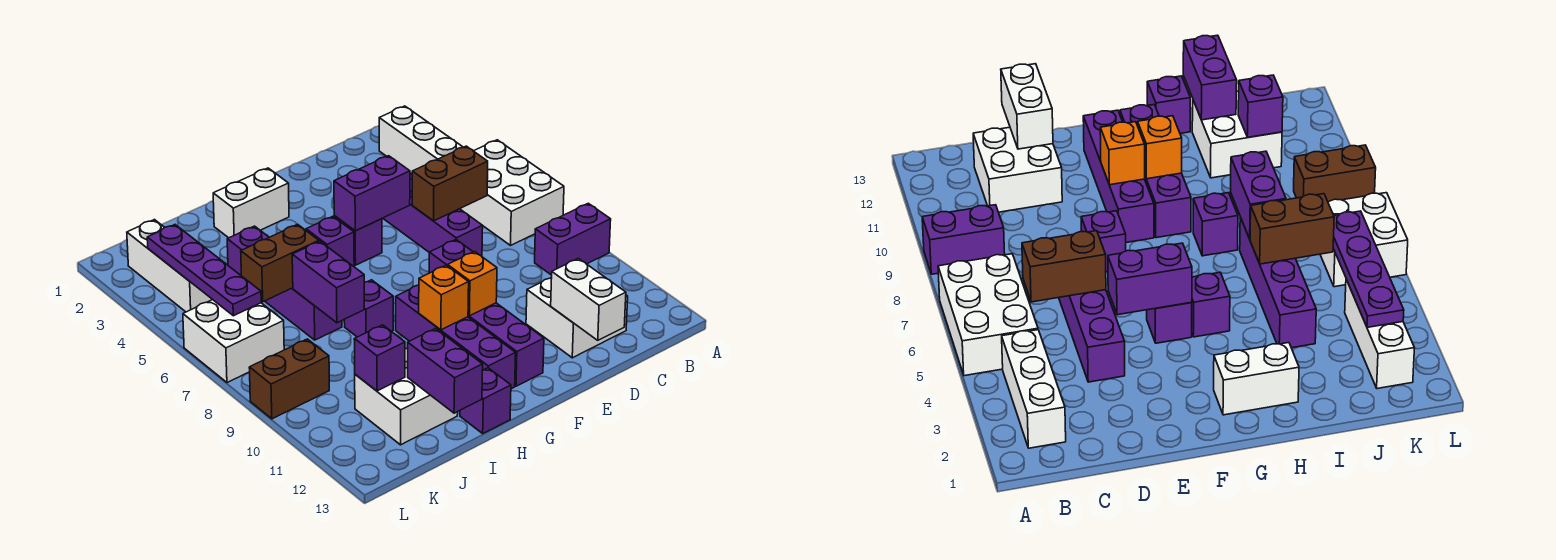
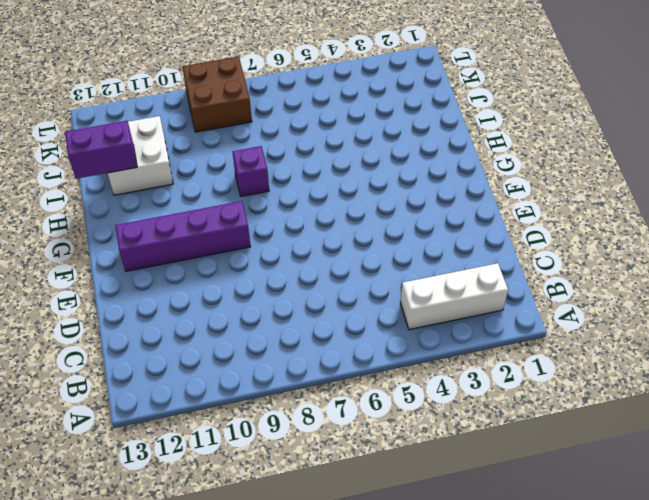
brown brick K8:L9 level 1 -> brown brick K9:L9 level 1
none -> white brick A5:B7 level 1
none -> purple brick A9:B9 level 1
none -> white brick C11:D12 level 1

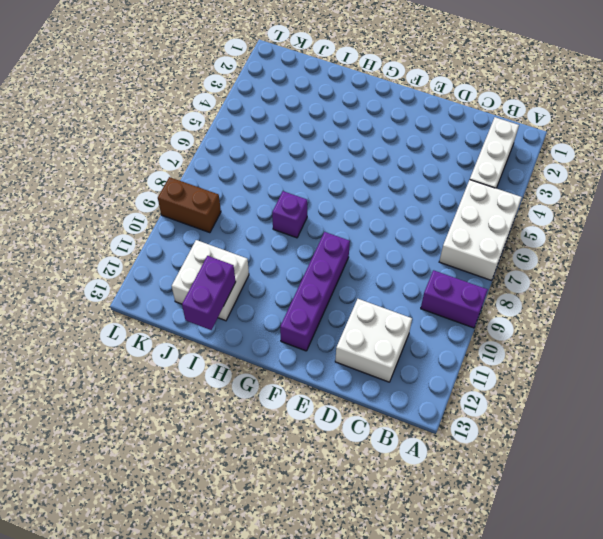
none -> purple brick D4:D7 level 1
none -> purple brick E8 level 1
none -> purple brick F5 level 1

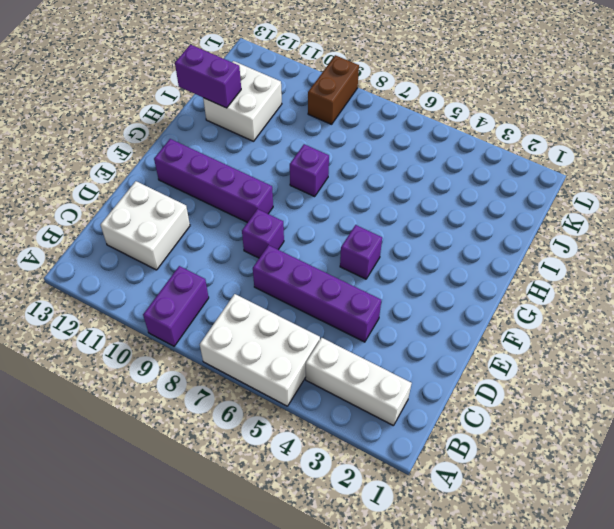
none -> white brick G2:H2 level 1
none -> purple brick G5 level 1
none -> purple brick G9:G12 level 1

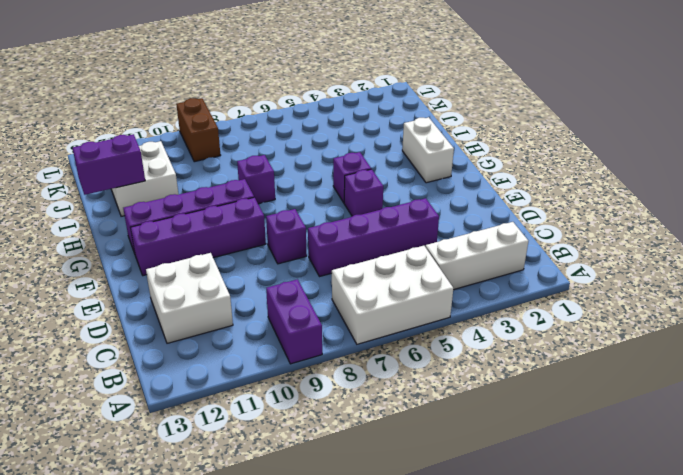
none -> purple brick H13 level 1
none -> purple brick I4:I7 level 1
none -> white brick K2:K4 level 1

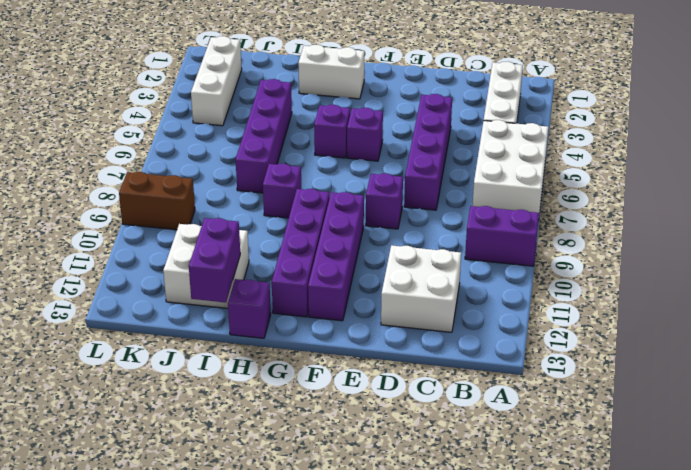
none -> white brick K6:L7 level 1
none -> brown brick C6:D6 level 2
none -> white brick D12:D13 level 2

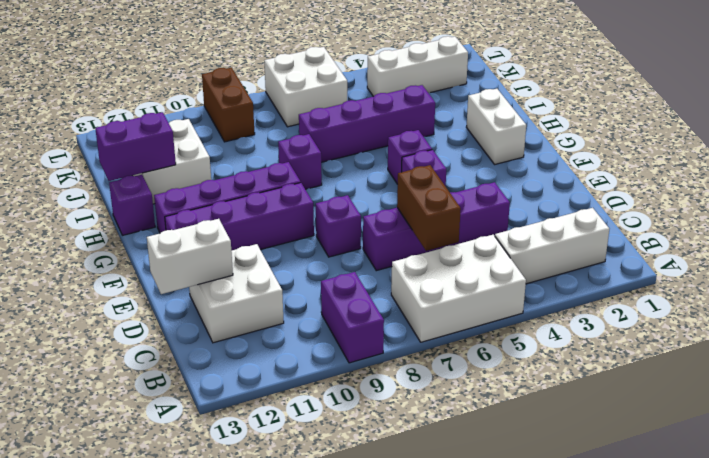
none -> purple brick E5:F5 level 2
none -> orange brick F10 level 2
none -> orange brick G10 level 2

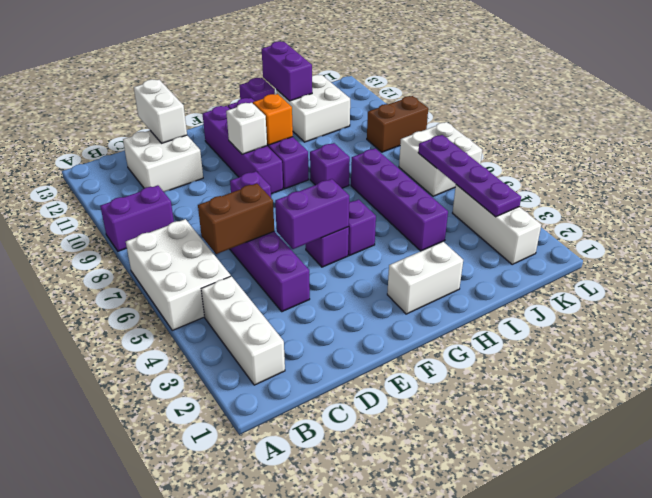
white brick F10 level 2 -> orange brick F10 level 2
none -> brown brick I6:J6 level 2
none -> purple brick I7:I8 level 2
none -> purple brick J11 level 2

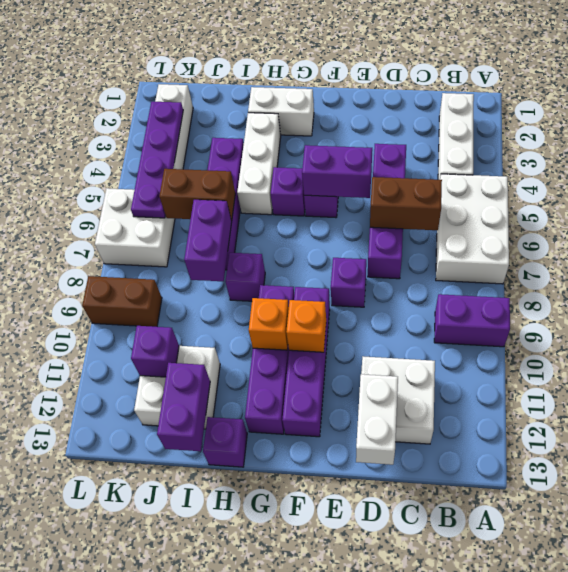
white brick H3:H5 level 1 -> none

